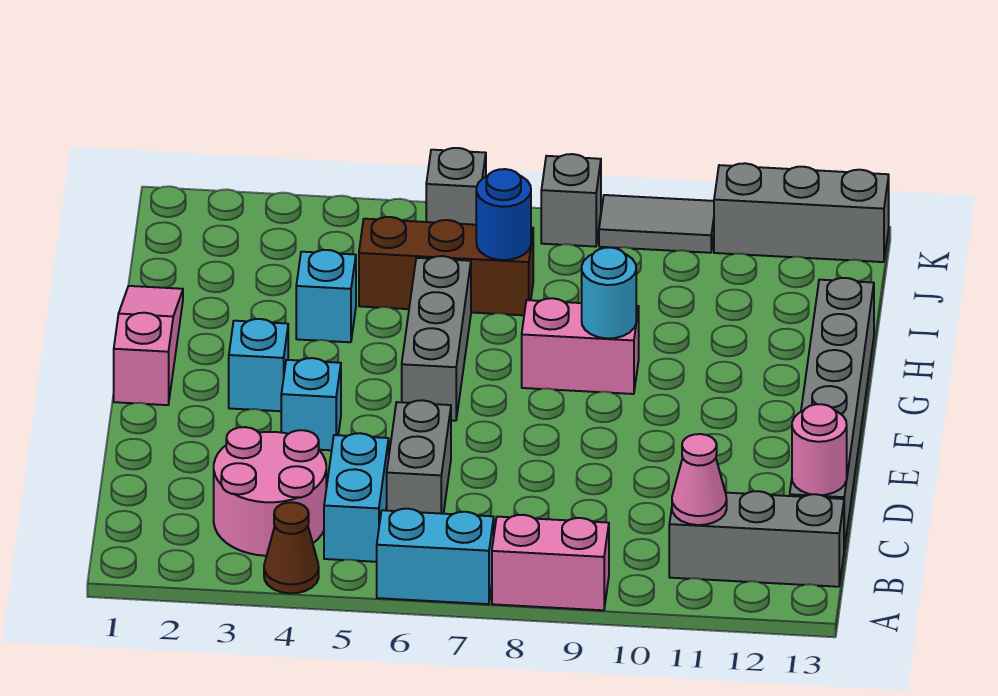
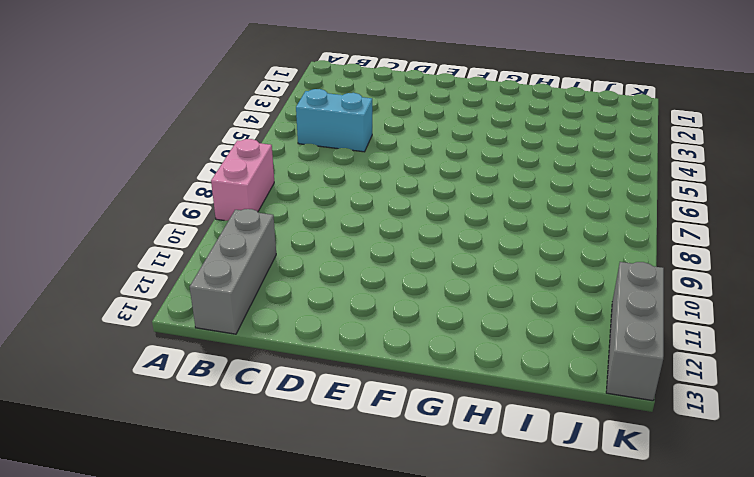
none -> brown cone A4 level 1
none -> cyan brick A6:A7 level 1
none -> pink round brick B3:C4 level 1

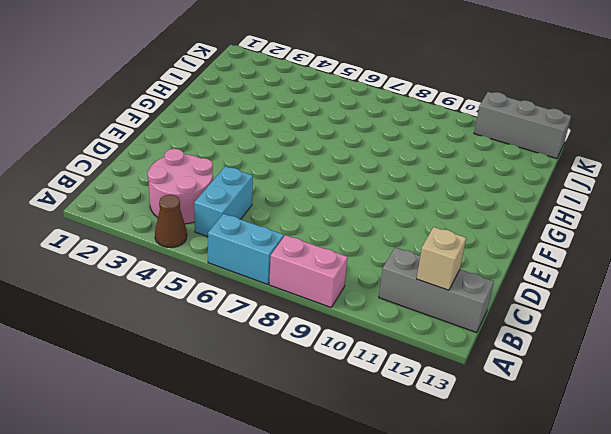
tan brick B12 level 2 -> none
none -> grey brick C6:D6 level 1
none -> grey brick C13:H13 level 1
none -> cyan brick E4 level 1

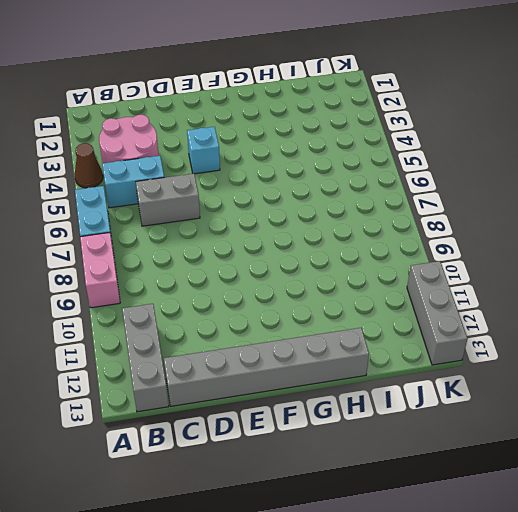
none -> pink slope F1:H1 level 1 top F
none -> cyan brick F3 level 1
none -> grey brick F6:H6 level 1

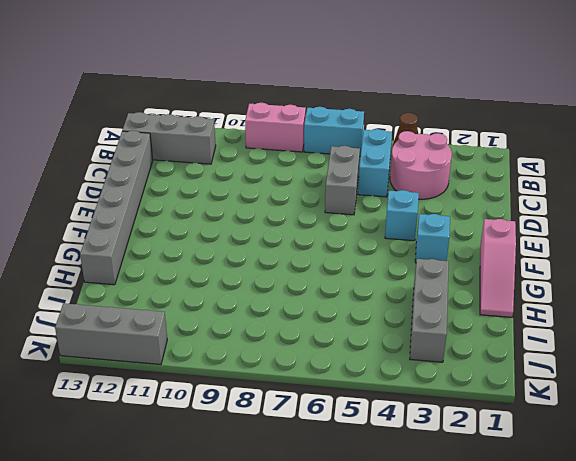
grey brick H3:J3 level 1 -> grey brick F6:H6 level 1
none -> pink brick G8:G9 level 1
none -> cyan brick H4 level 1
none -> brown brick I5:I7 level 1

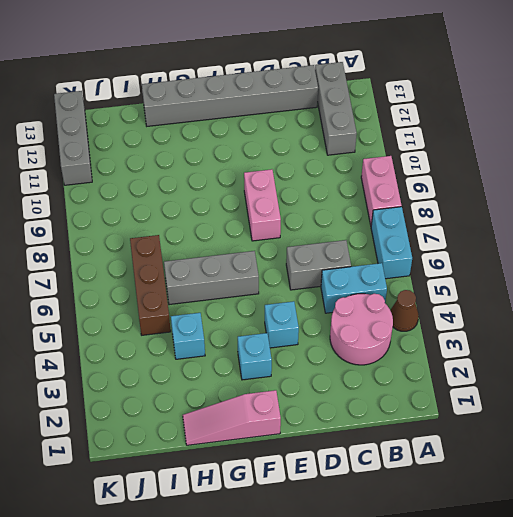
pink brick E8:E9 level 1 -> pink brick G8:G9 level 1
none -> grey brick K6 level 1
none -> grey brick K8 level 1
none -> grey tile K9:K10 level 1

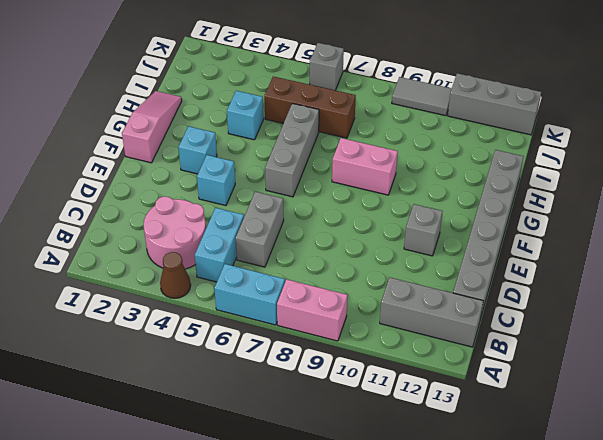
grey brick E11 level 1 -> grey brick K8 level 1
none -> pink cone B11 level 2
none -> pink round brick C13 level 2
none -> cyan round brick G9 level 2

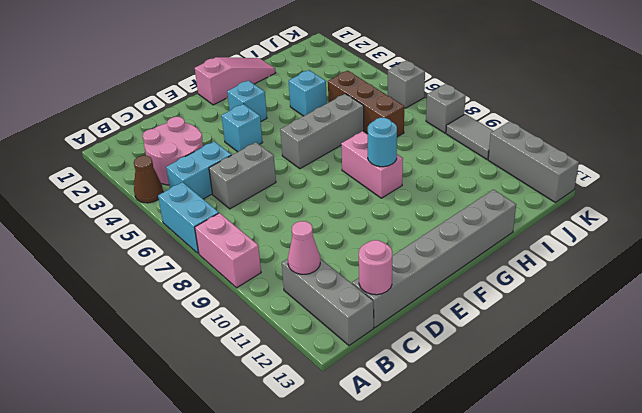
none -> blue round brick I7 level 2

